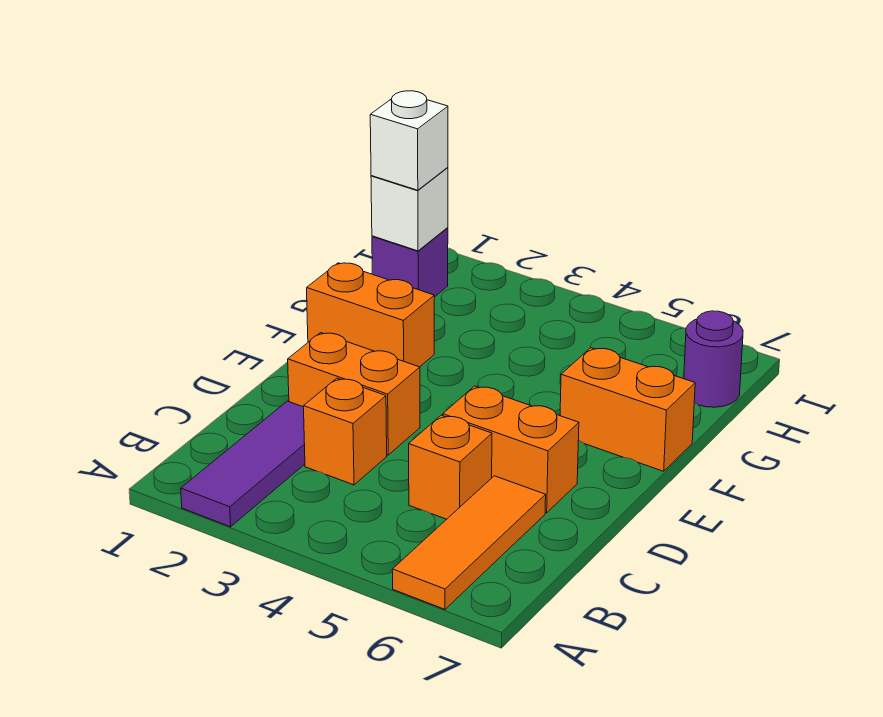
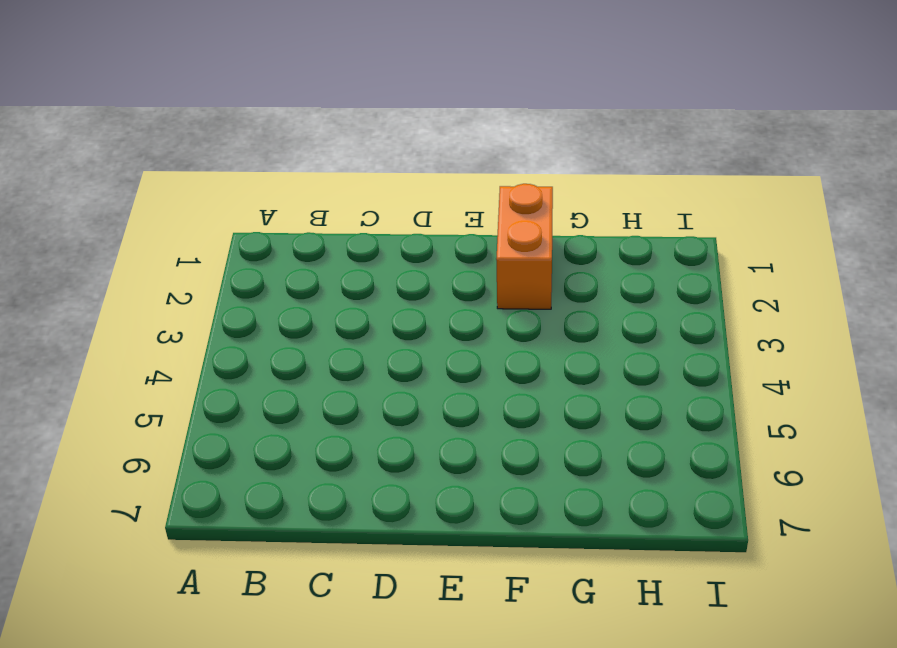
none -> purple tile A2:C2 level 1
none -> orange tile A6:C6 level 1
none -> orange brick C3 level 1

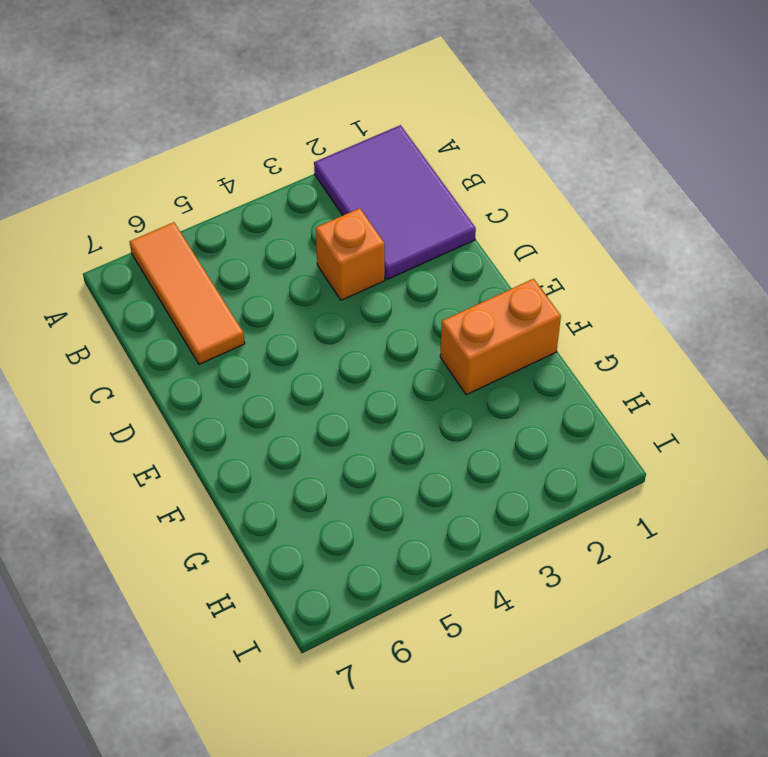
purple tile A1:C2 level 1 -> purple tile A2:C2 level 1
none -> orange brick C5 level 1
none -> orange brick D2:D3 level 1
none -> orange brick D5:D6 level 1

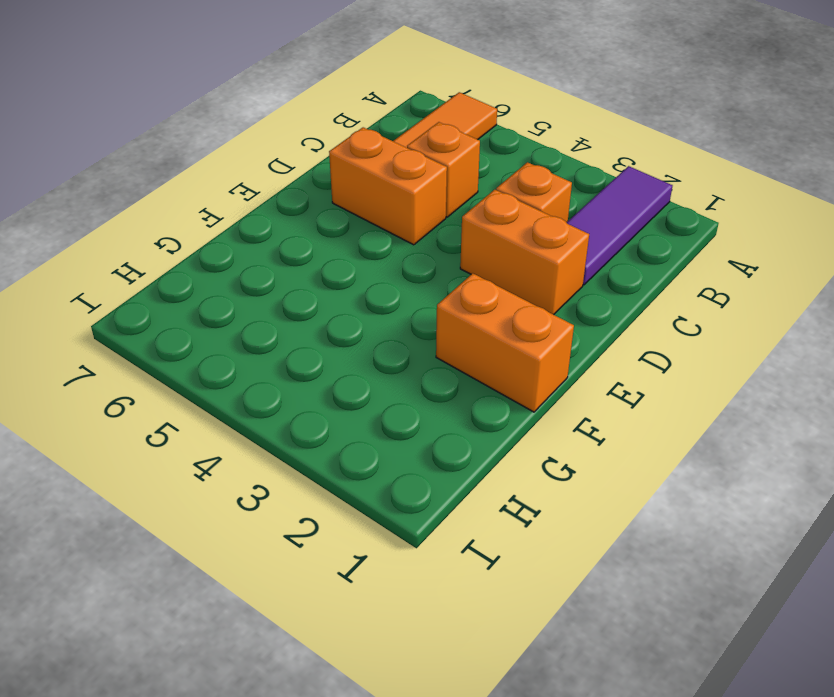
none -> orange brick F6:F7 level 1
none -> purple brick H1 level 1
none -> purple round brick H7 level 1

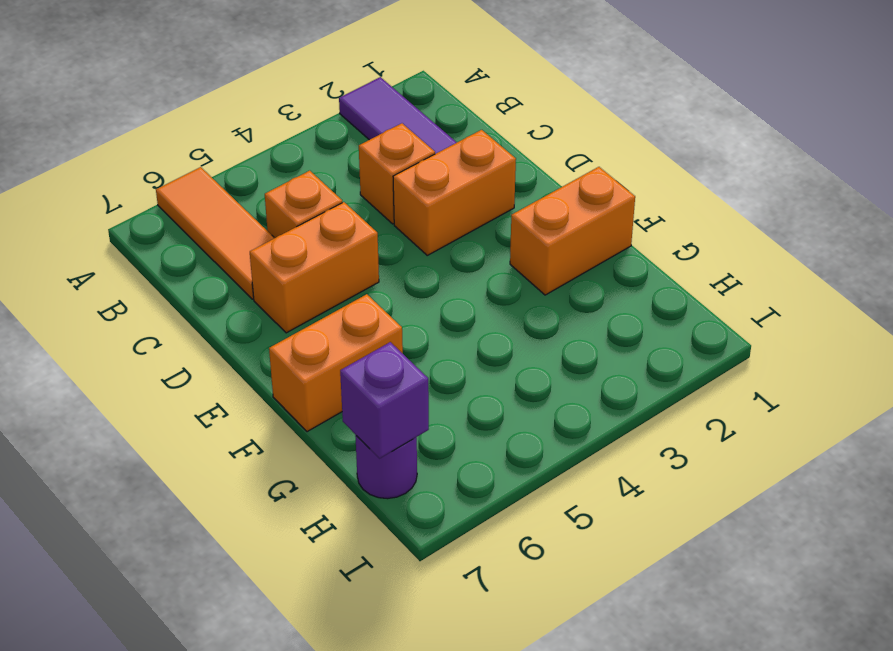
purple brick H7 level 2 -> purple brick H1 level 1
none -> white brick H1 level 2
none -> white brick H1 level 3

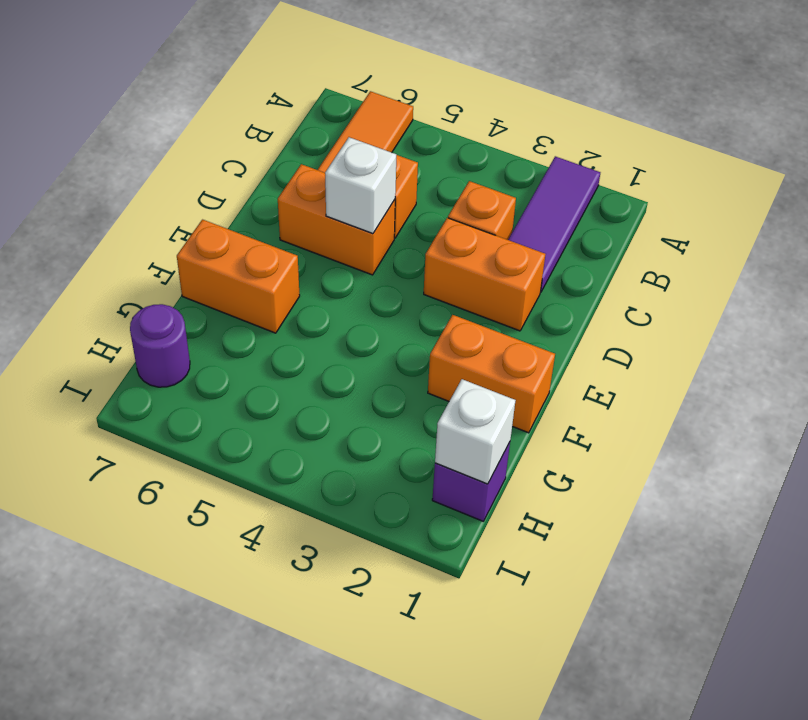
white brick D5 level 2 -> white brick H1 level 3

